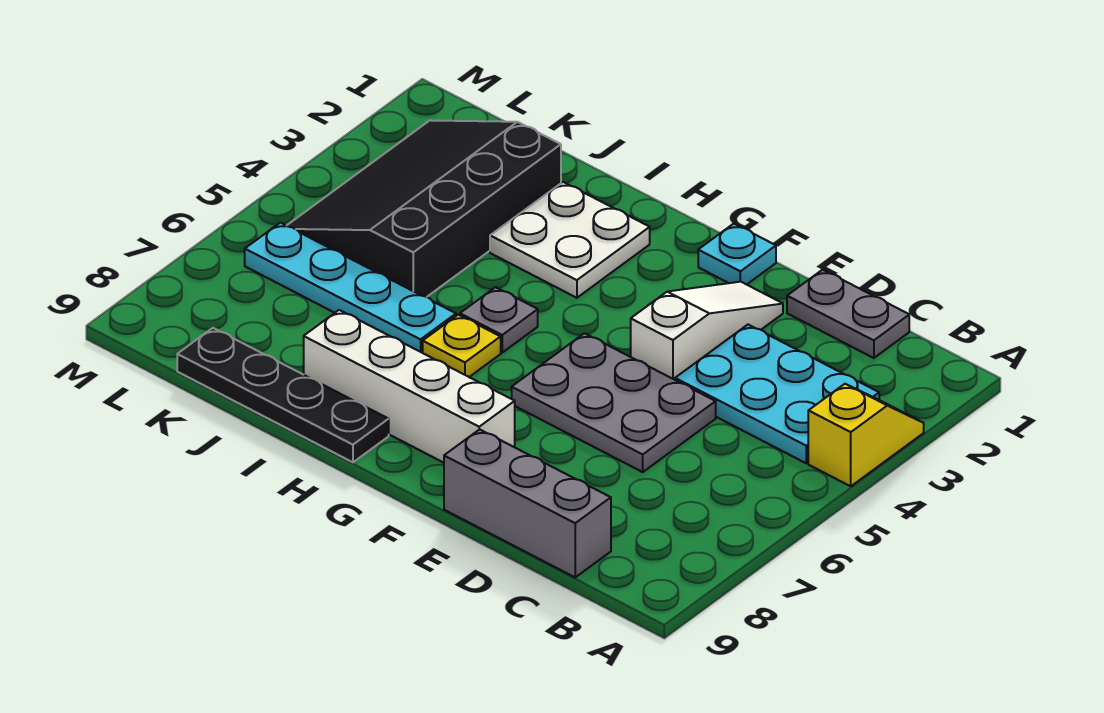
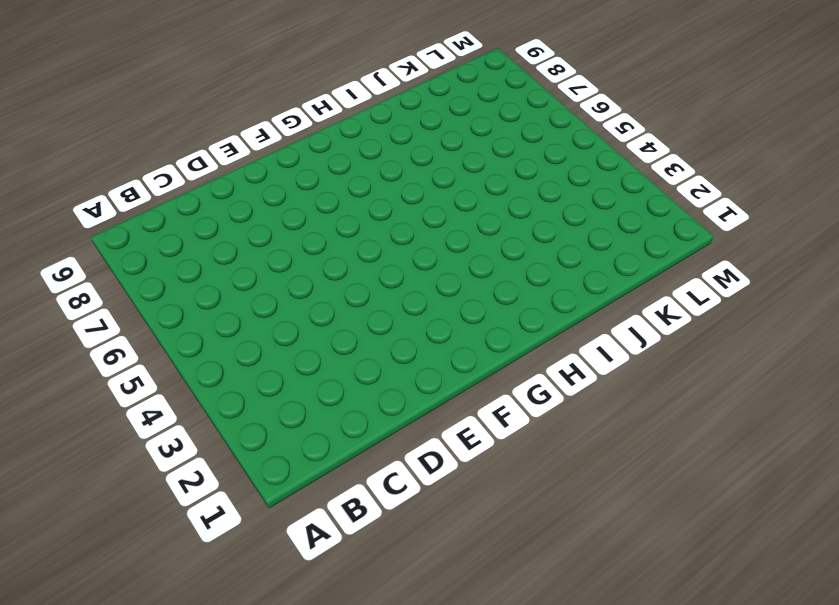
none -> yellow slope A3:A4 level 1 top 4
none -> cyan plate B3:D4 level 1
none -> grey plate C1:D1 level 1

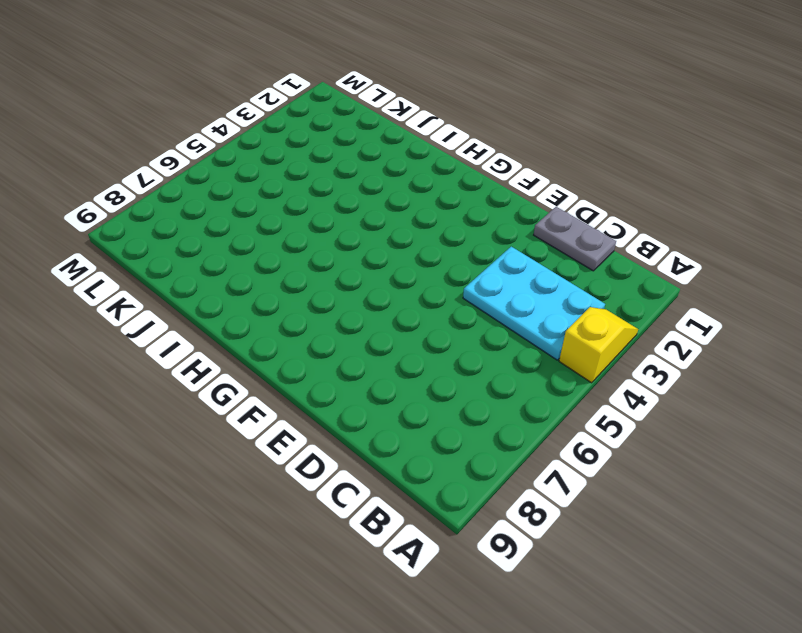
none -> grey brick C9:E9 level 1
none -> grey plate D5:F6 level 1
none -> white slope E2:E4 level 1 top 4

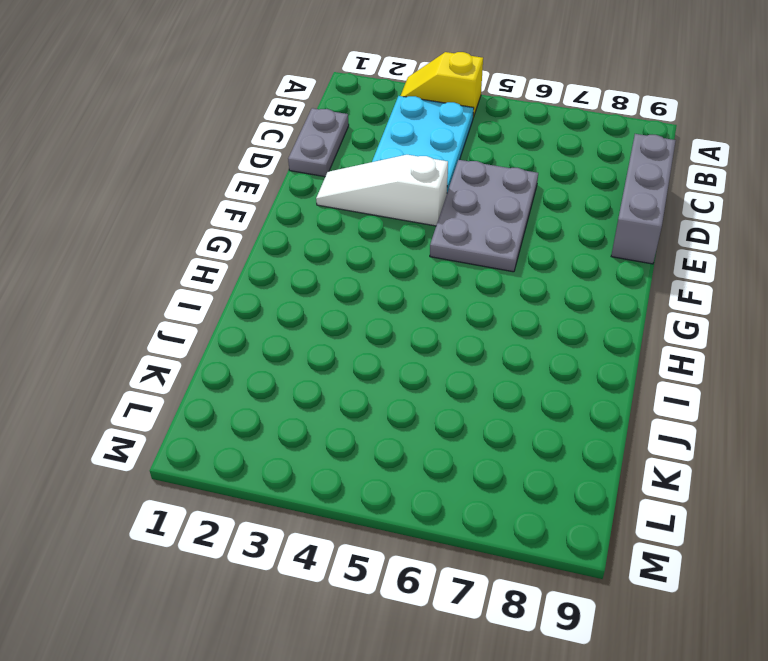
none -> cyan plate F1 level 1
none -> white brick F8:I8 level 1
none -> white plate H2:I3 level 1

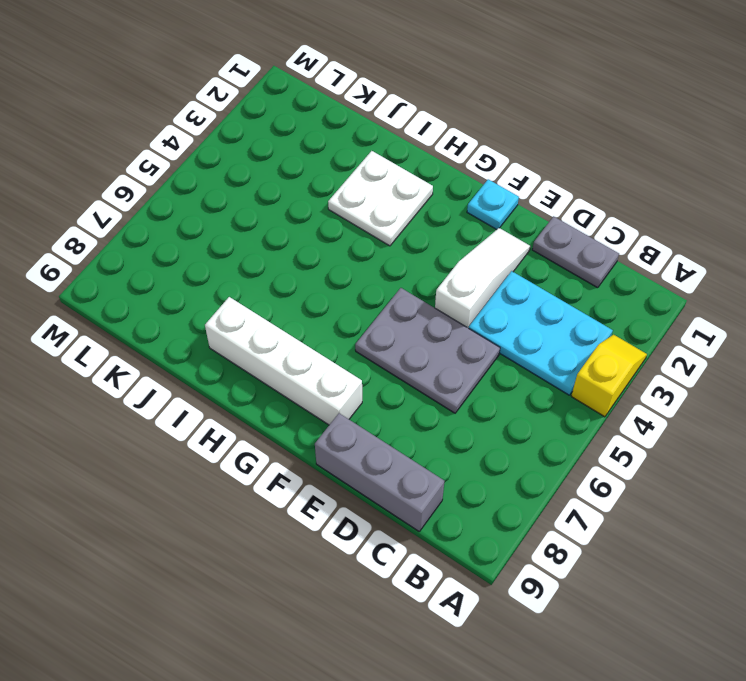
none -> grey plate H5 level 1
none -> yellow plate H6 level 1
none -> black plate H9:K9 level 1

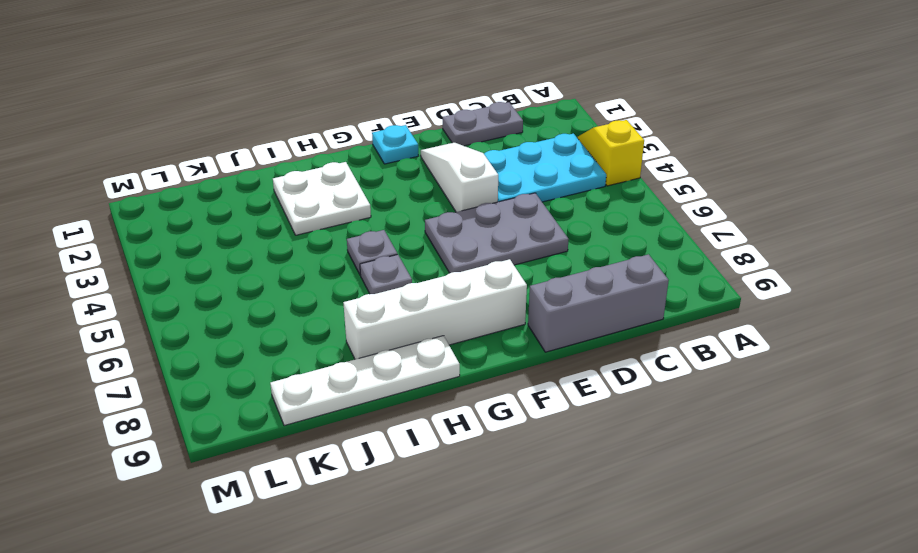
grey plate H6 level 1 -> yellow plate H6 level 1
white plate H9:K9 level 1 -> black plate H9:K9 level 1
none -> cyan plate I6:L6 level 1
none -> black slope J2:L5 level 1 top J

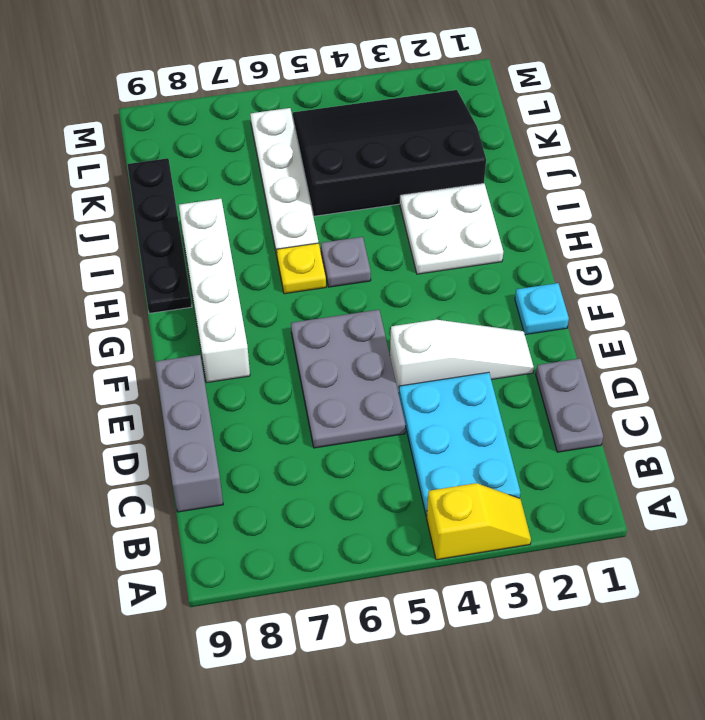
white plate I6:L6 level 1 -> cyan plate I6:L6 level 1

